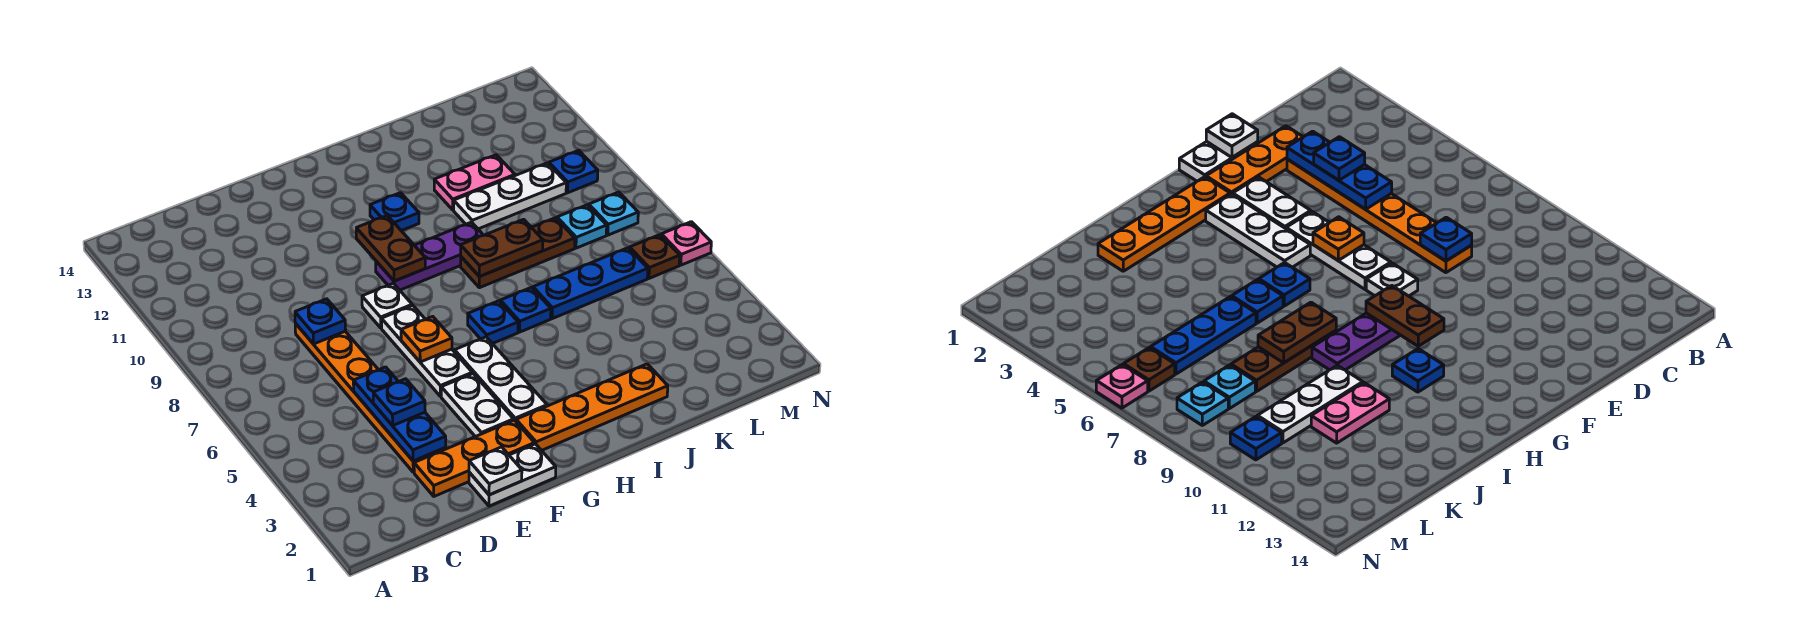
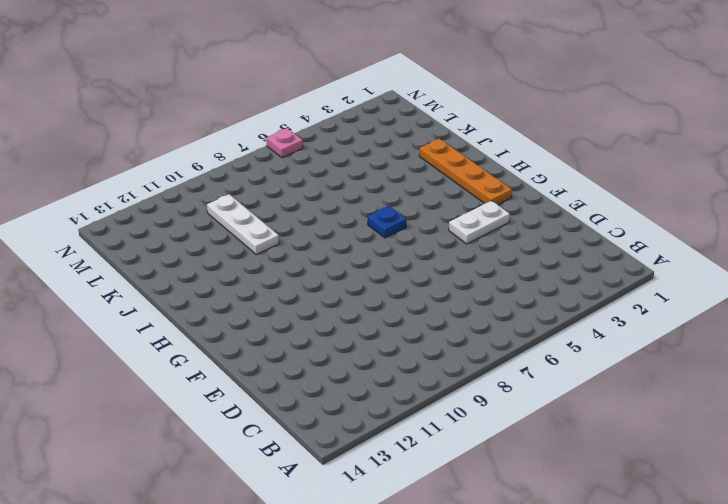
none -> orange plate D2:F2 level 1
none -> orange plate D3:D8 level 1
none -> white plate E1:F1 level 1

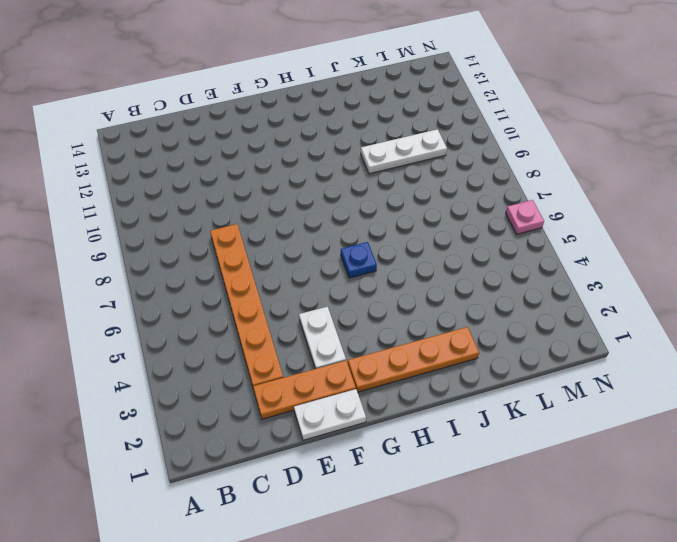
none -> white plate F5:F7 level 1
none -> white plate F8 level 1
none -> white plate G3:G5 level 1

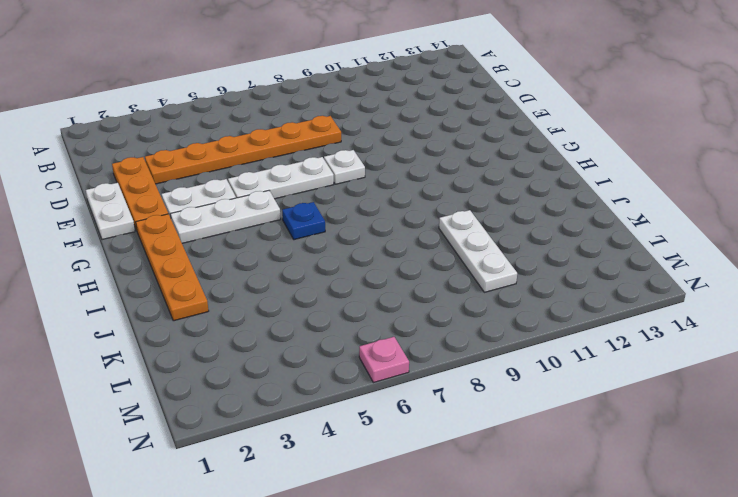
none -> purple plate G9:I9 level 1
none -> blue plate H11 level 1
none -> blue plate I6 level 1

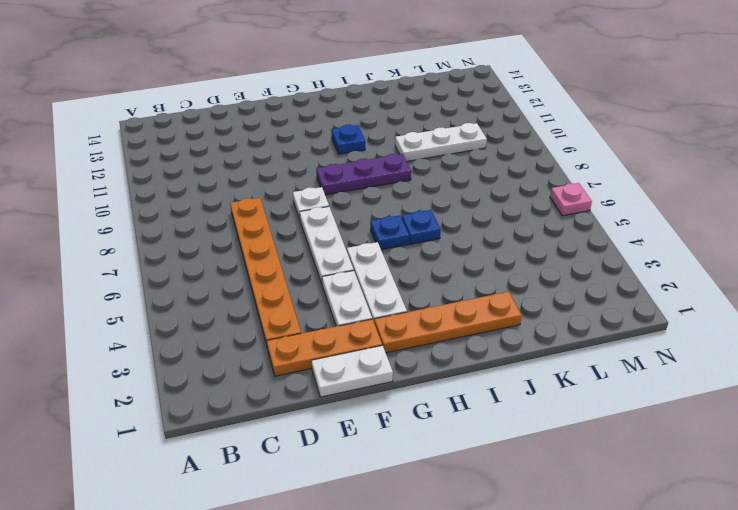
none -> brown plate I8:K8 level 1
none -> blue plate J6:L6 level 1
none -> pink plate J11:K11 level 1

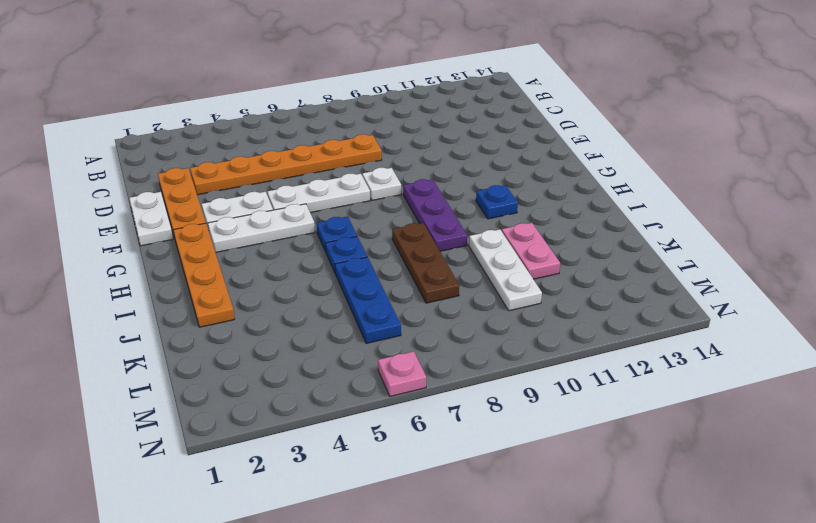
none -> cyan plate L8 level 1
none -> brown plate M6 level 1
none -> cyan plate M8 level 1

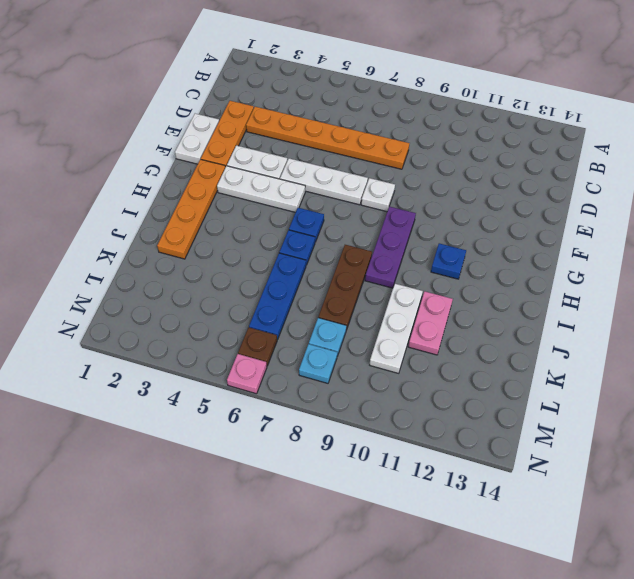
none -> blue plate M10 level 1
none -> blue plate D3:D5 level 2
none -> blue plate D8 level 2

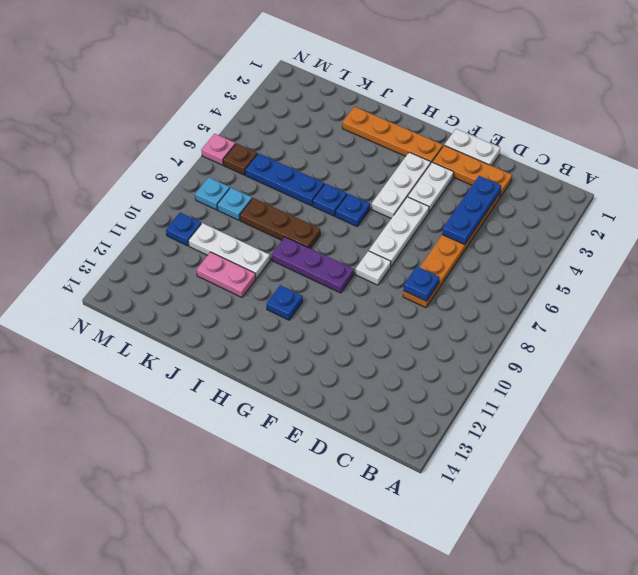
none -> white plate E1 level 2
none -> orange plate F6 level 2
none -> brown plate G9:G10 level 2

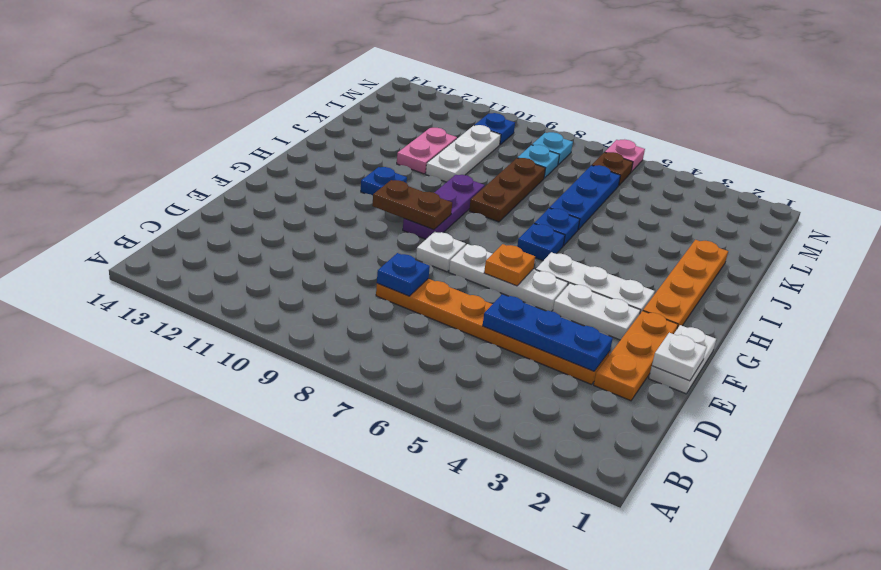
none -> brown plate I8:J8 level 2
none -> blue plate D4 level 3

